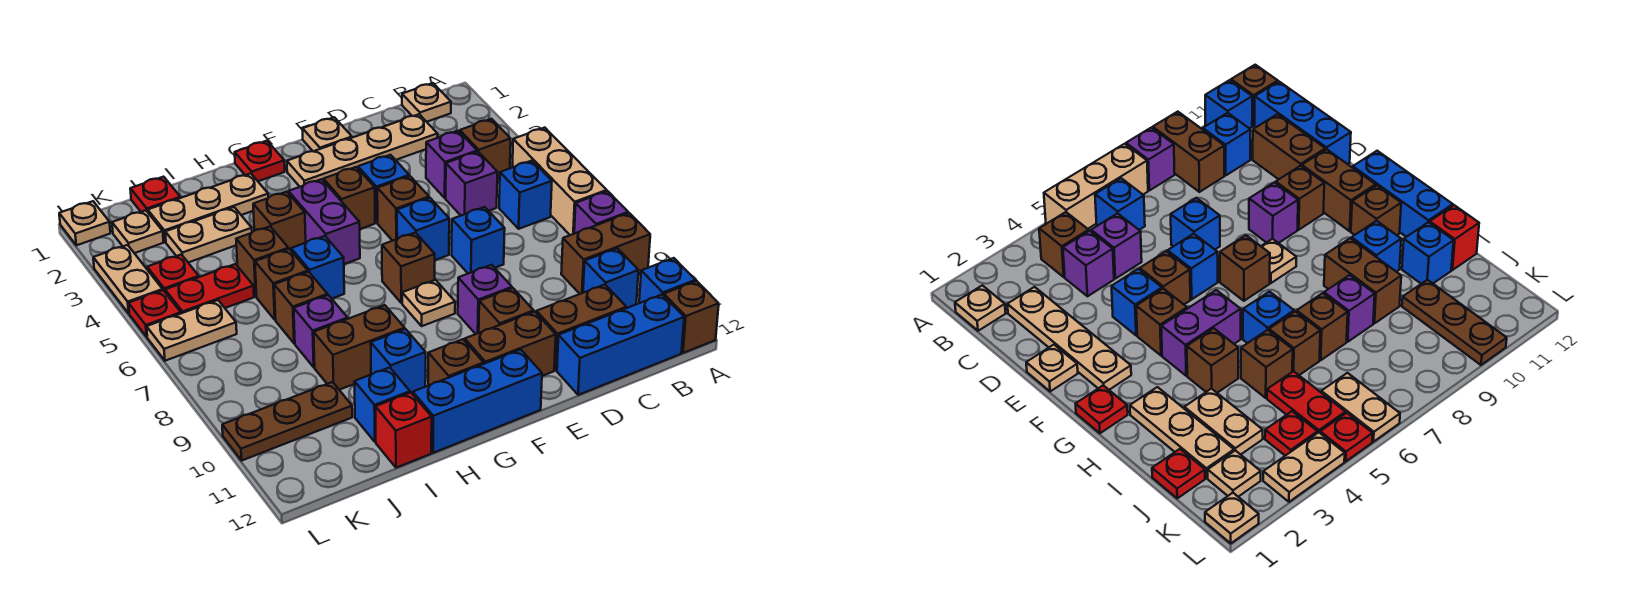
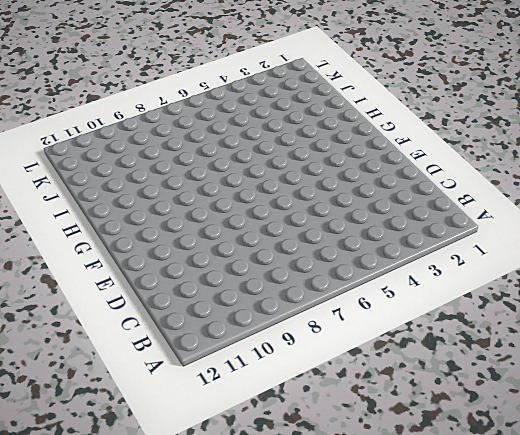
none -> tan brick A5:A7 level 1
none -> purple brick A8 level 1
none -> brown brick A9:B9 level 1
none -> blue brick A11 level 1

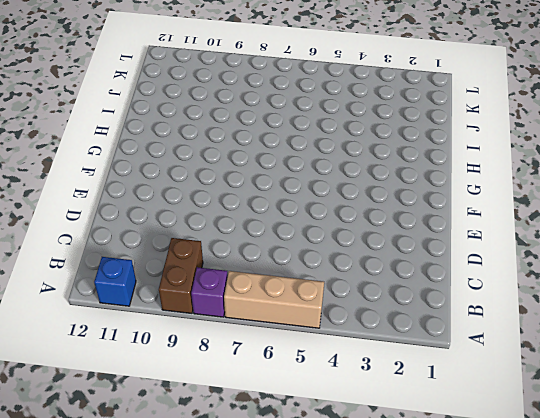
none -> brown brick A12 level 1
none -> tan plate B1 level 1
none -> brown brick B4 level 1
none -> blue brick B6 level 1

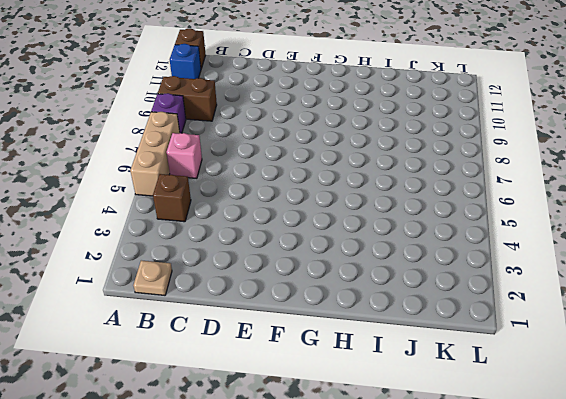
pink brick B6 level 1 -> blue brick B6 level 1
none -> blue brick B10 level 1
none -> blue brick B12:D12 level 1
none -> tan plate C2:F2 level 1
none -> purple brick C4 level 1

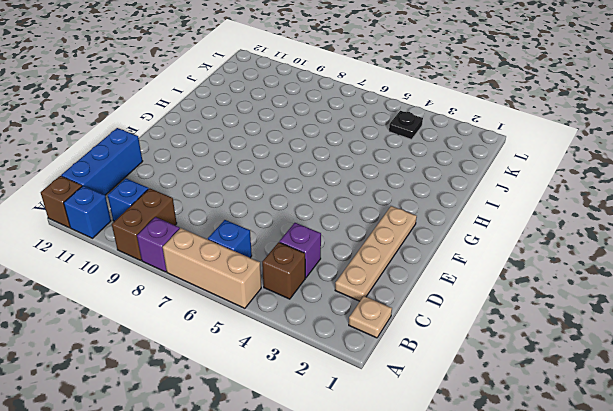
black plate K4 level 1 -> red plate K4 level 1
none -> purple brick C5 level 1
none -> brown brick C11:D11 level 1
none -> blue brick D7 level 1
none -> tan plate E1 level 1

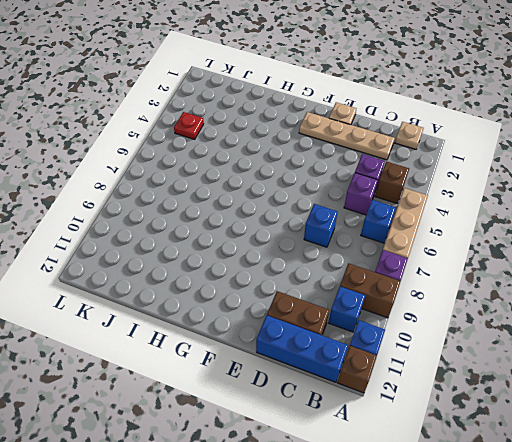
none -> blue brick E4 level 1
none -> brown brick E5 level 1
none -> blue brick E6 level 1
none -> purple brick E9 level 1

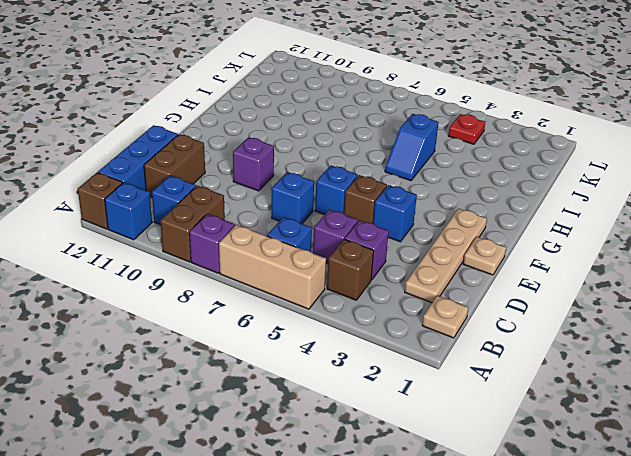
blue slope H5:I5 level 1 top I -> brown brick I5 level 1
none -> brown brick E10 level 1
none -> brown brick E11:F11 level 1
none -> brown brick F4 level 1
none -> brown brick F7 level 1

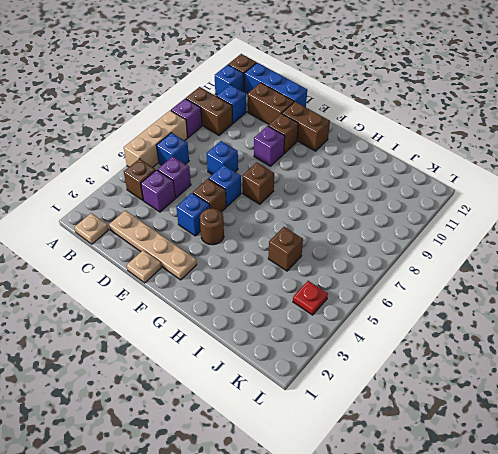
brown round brick F4 level 1 -> brown brick F4 level 1
none -> tan plate F8 level 1
none -> blue brick F12:H12 level 1
none -> red plate G1 level 1
none -> purple brick G4:G5 level 1

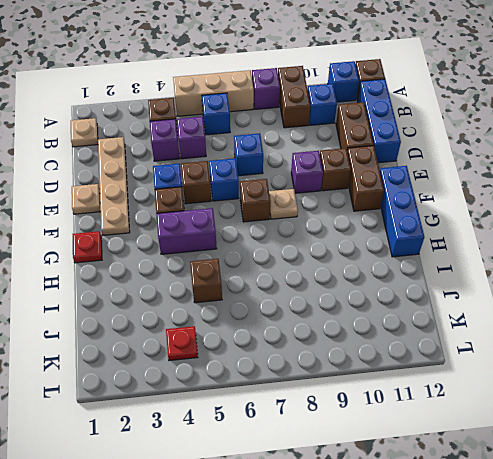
none -> brown brick G11 level 1
none -> tan plate H2:J2 level 1
none -> brown brick H4 level 1
none -> blue brick H6 level 1

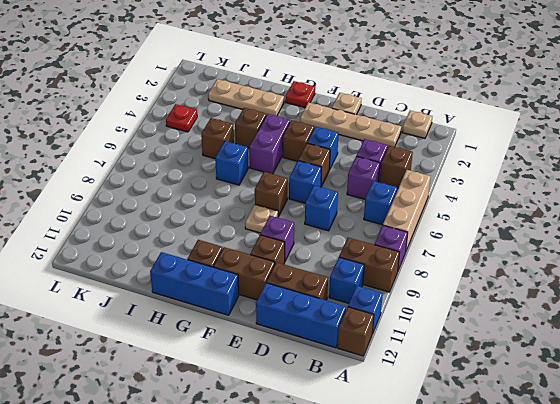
none -> brown brick H9:I9 level 1
none -> blue brick H10 level 1
none -> tan plate I3:J3 level 1
none -> brown brick I6 level 1

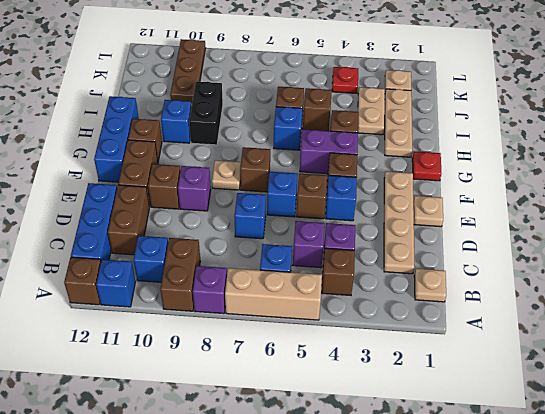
black brick H9:I9 level 1 -> brown brick H9:I9 level 1
none -> brown brick I7 level 1
none -> purple brick I8 level 1
none -> blue brick I11 level 1
none -> red brick I12 level 1

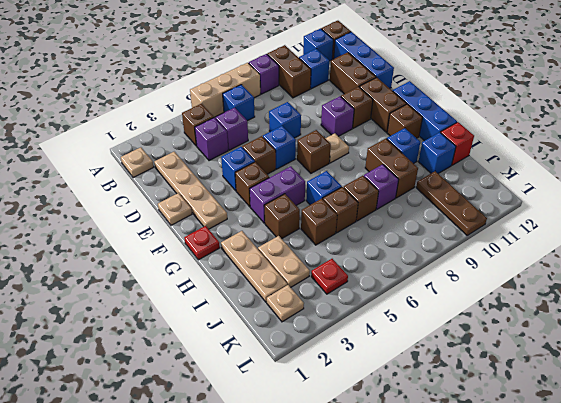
none -> red plate J1 level 1
none -> red plate J5:K5 level 1
none -> tan plate K6:L6 level 1
none -> tan plate L1 level 1

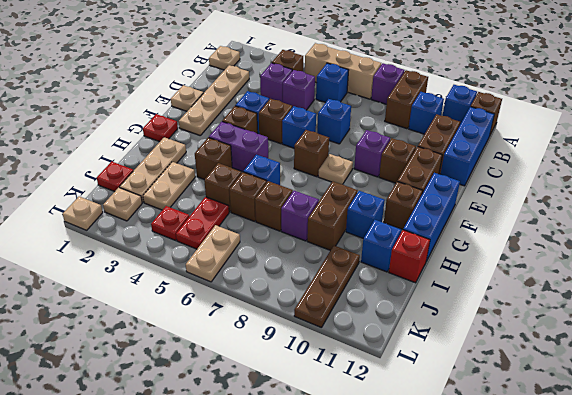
none -> tan plate L3:L4 level 1
none -> red plate L5 level 1

